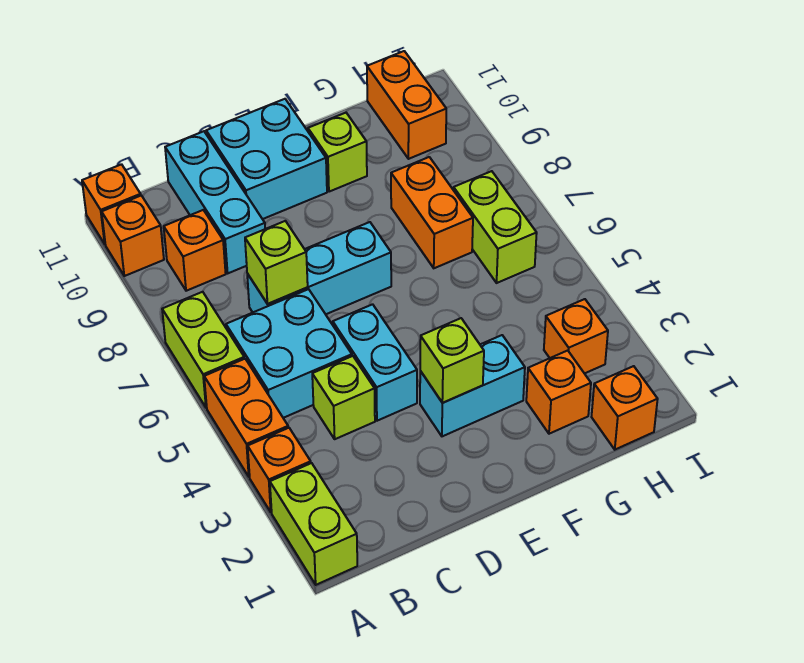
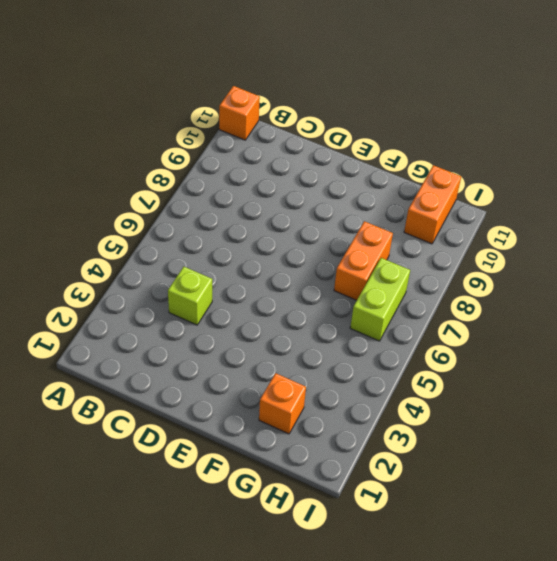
none -> lime brick A1:A2 level 1
none -> orange brick A3 level 1
none -> orange brick A4:A5 level 1

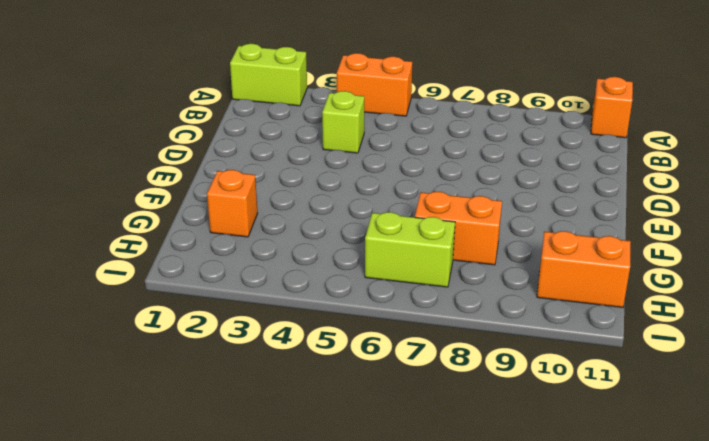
none -> orange brick A3 level 1
none -> lime brick A6:A7 level 1
none -> orange brick A10 level 1

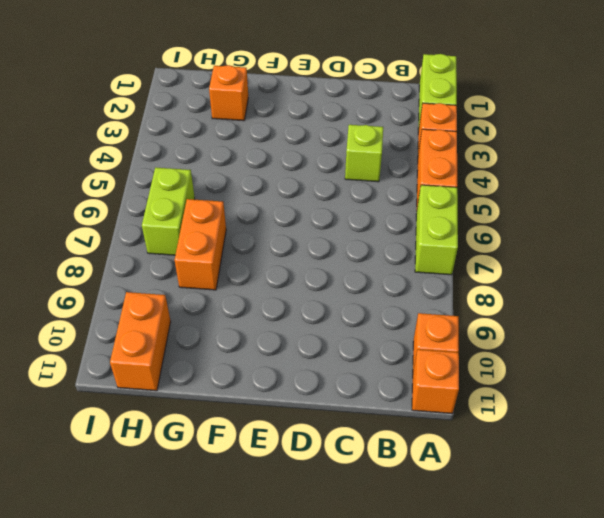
none -> cyan brick B5:C6 level 1
none -> orange brick B9 level 1
none -> cyan brick C7:E7 level 1

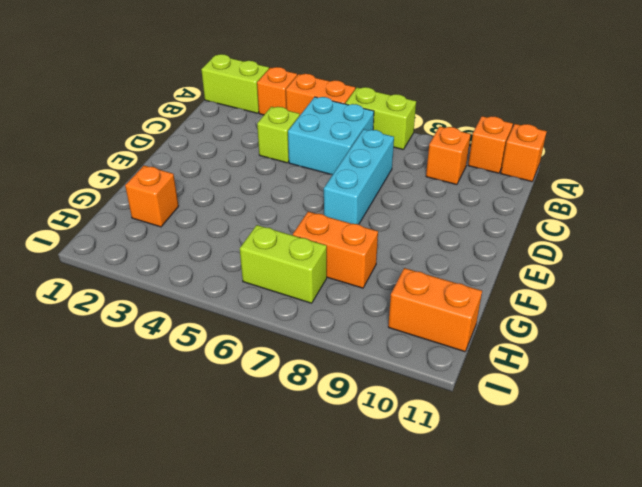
none -> cyan brick C9:C11 level 1
none -> cyan brick D4:D5 level 1
none -> cyan brick D10:E11 level 1

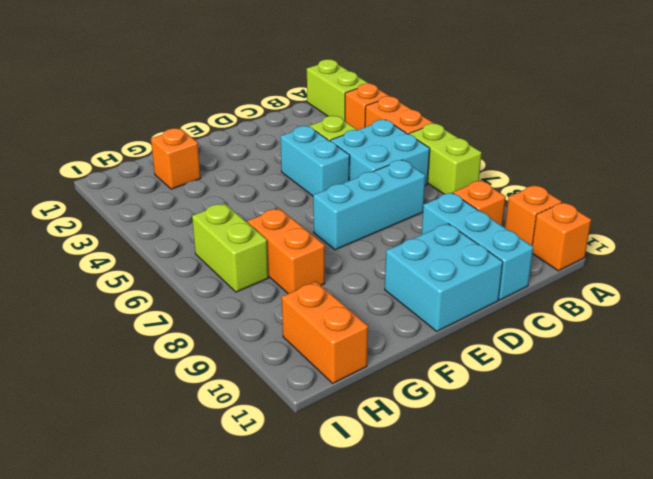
none -> cyan brick E3:F3 level 1
none -> lime brick F10 level 1
none -> orange brick H1 level 1

